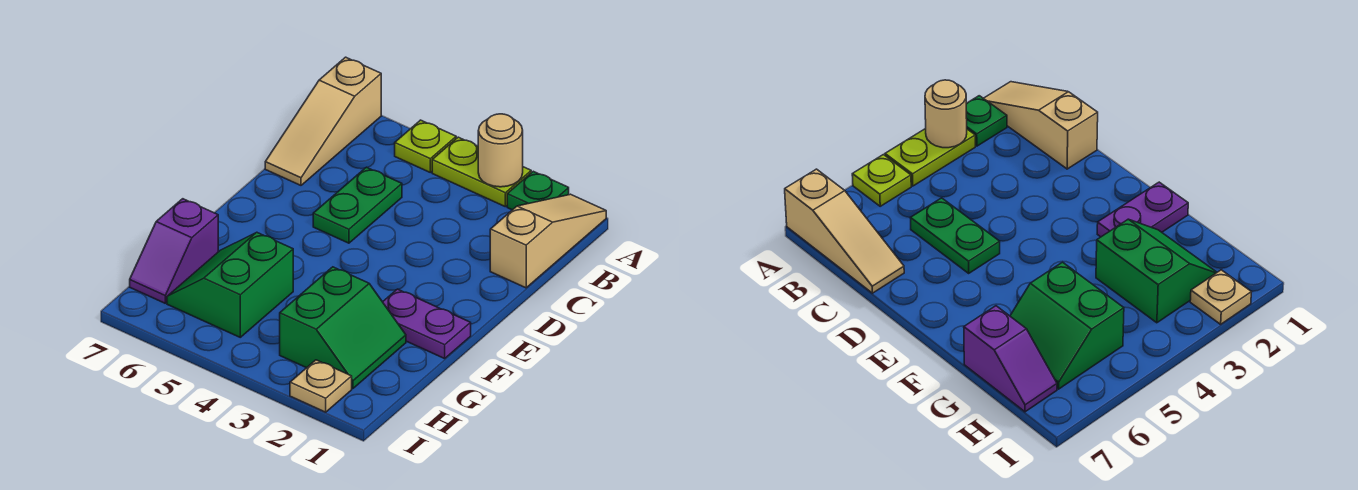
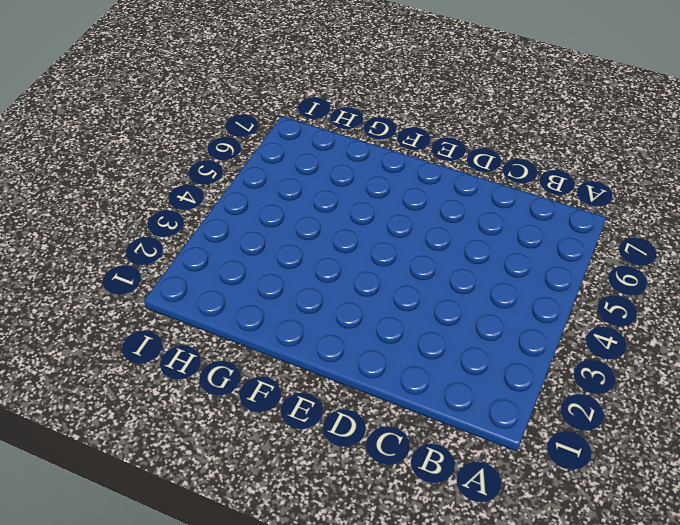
none -> tan slope A1:C1 level 1 top C
none -> green plate A2 level 1
none -> lime plate A3:A4 level 1

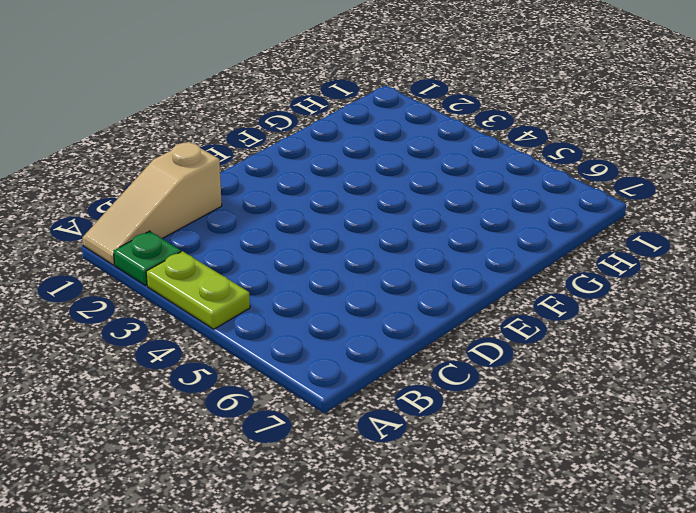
none -> lime plate A5 level 1
none -> tan slope A7:C7 level 1 top A
none -> green plate C5:D5 level 1

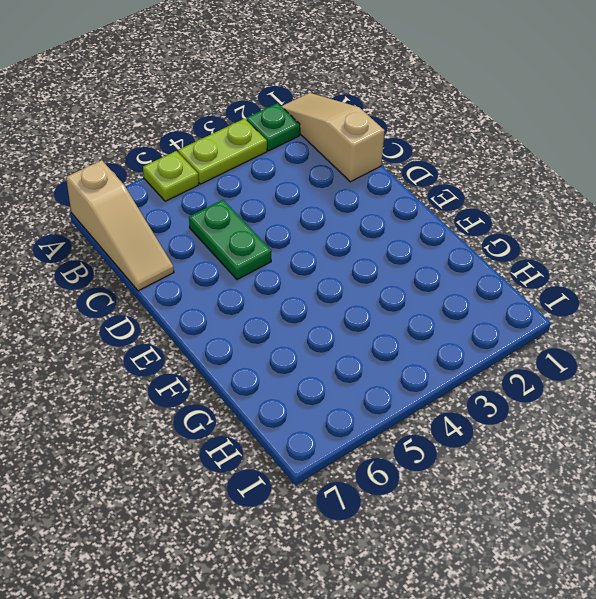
none -> purple plate F1:F2 level 1
none -> green slope G2:H3 level 1 top 3
none -> green slope G5:H6 level 1 top 5

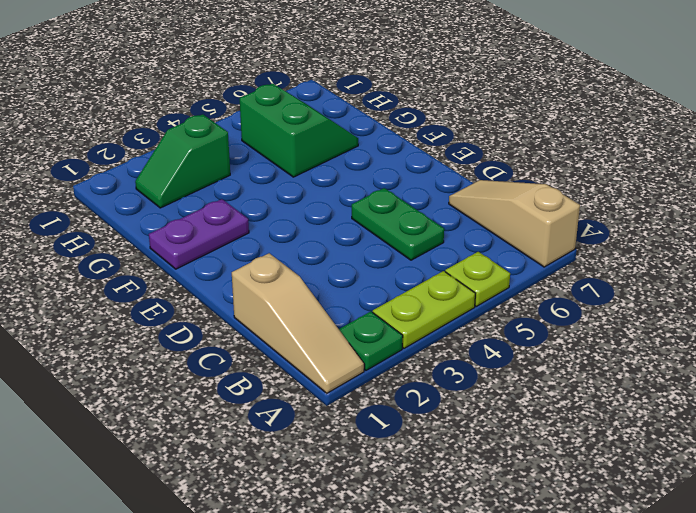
green slope H2:H3 level 1 top 3 -> green slope G2:H3 level 1 top 3
none -> purple slope G7:H7 level 1 top G
none -> tan plate I2 level 1
none -> tan round brick A3 level 2

